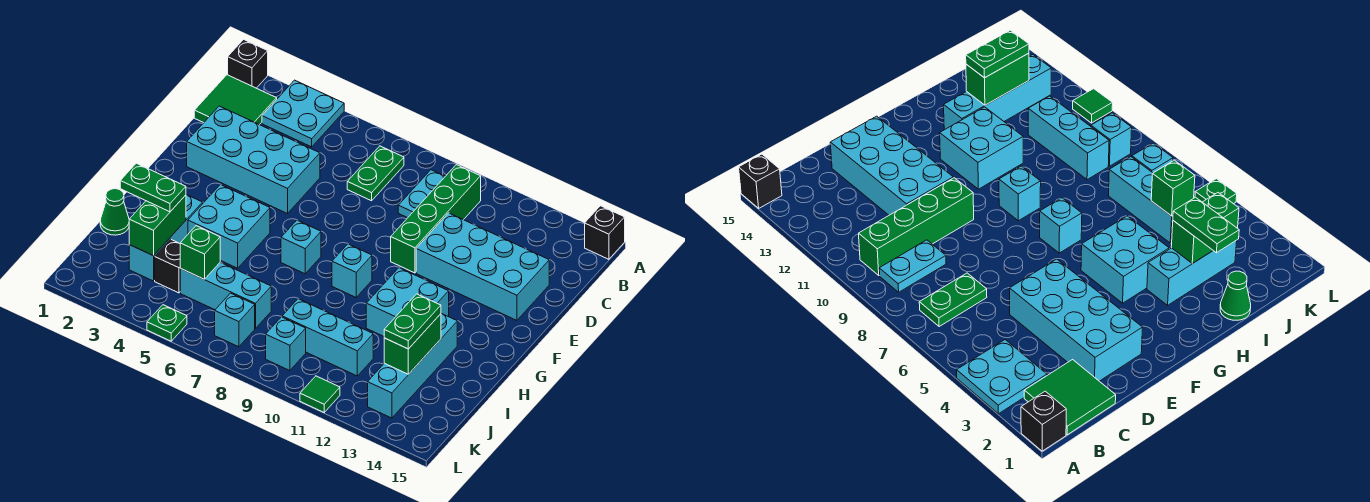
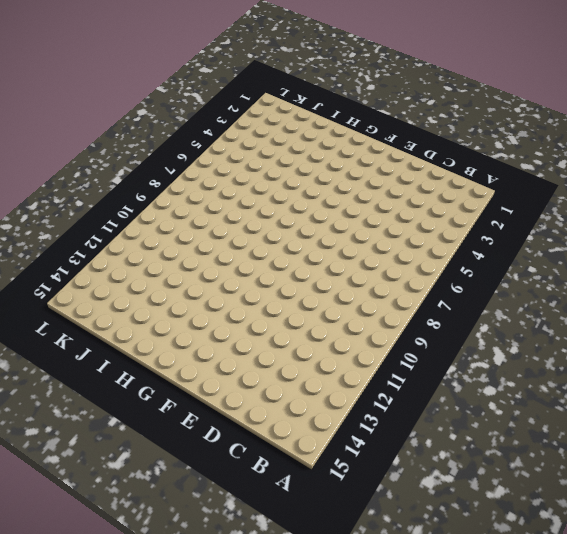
none -> black brick A1 level 1
none -> cyan plate A3:B4 level 1
none -> black brick A15 level 1

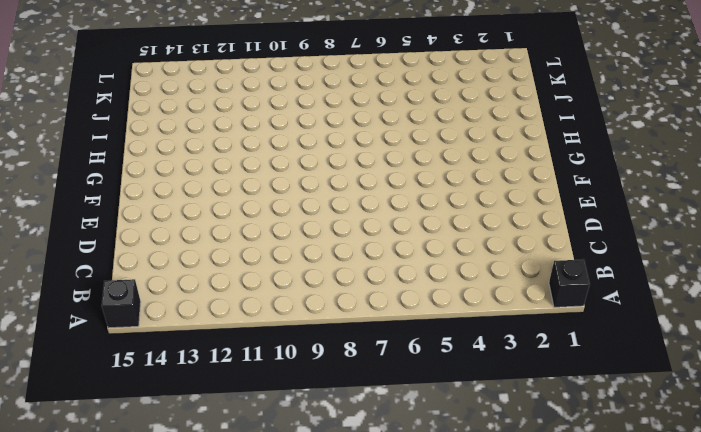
none -> cyan plate A3:B4 level 1
none -> green tile B1:C2 level 1
none -> green plate B7:C7 level 1

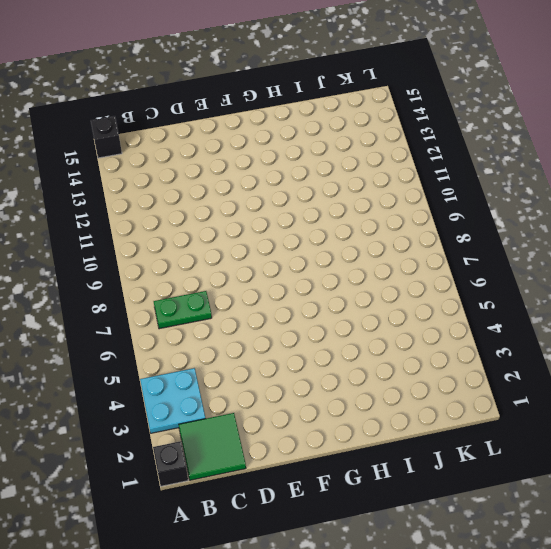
none -> cyan plate B9:C9 level 1
none -> green brick B10:E10 level 1
none -> cyan brick D2:E5 level 1

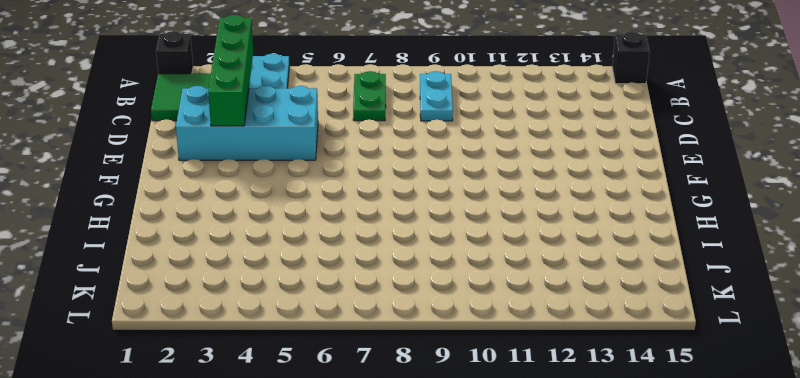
green brick B3:E3 level 2 -> green brick B10:E10 level 1
none -> cyan brick D11:E14 level 1
none -> cyan brick G4:H5 level 1
none -> cyan brick G7 level 1

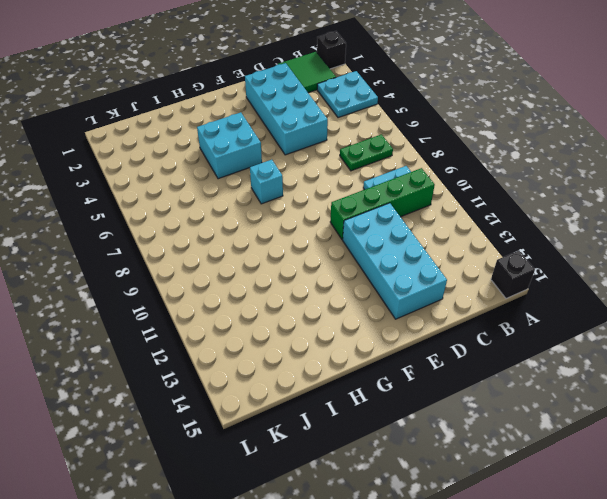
none -> cyan brick G9 level 1
none -> cyan brick G11:H12 level 1
none -> cyan brick H3:J3 level 1

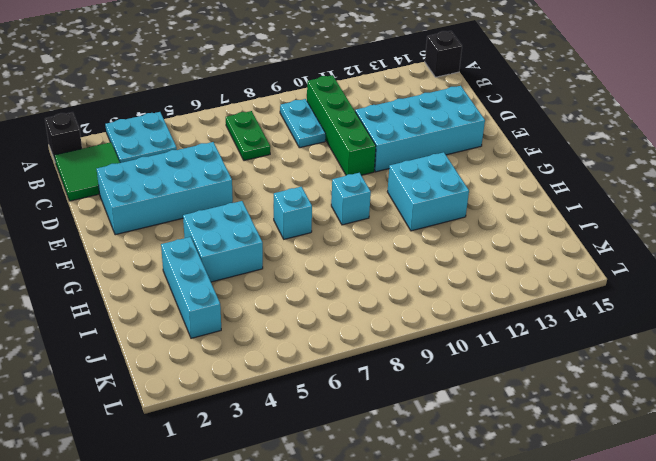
none -> cyan brick H13:K13 level 1
none -> green cone I1 level 1
none -> black brick J4 level 1

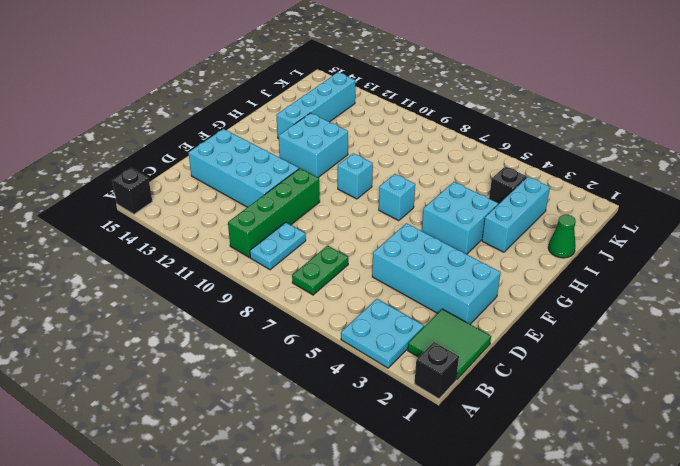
none -> cyan brick J5:J7 level 1
none -> cyan brick J9:J11 level 1
none -> cyan brick K7 level 1

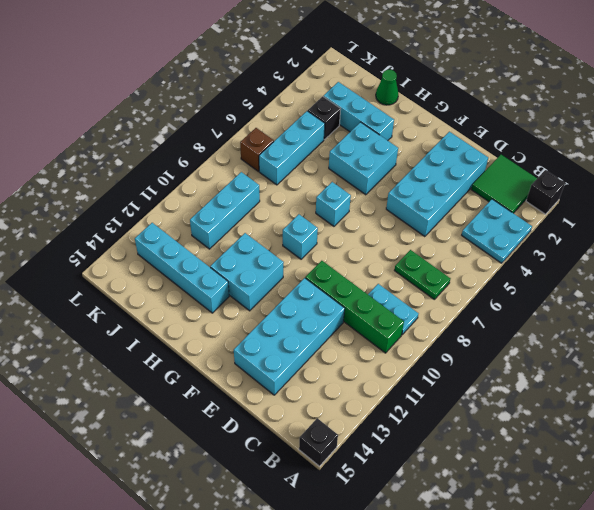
brown brick K7 level 1 -> cyan brick K7 level 1
none -> cyan brick K9 level 1
none -> green plate L5 level 1
none -> green tile L11 level 1

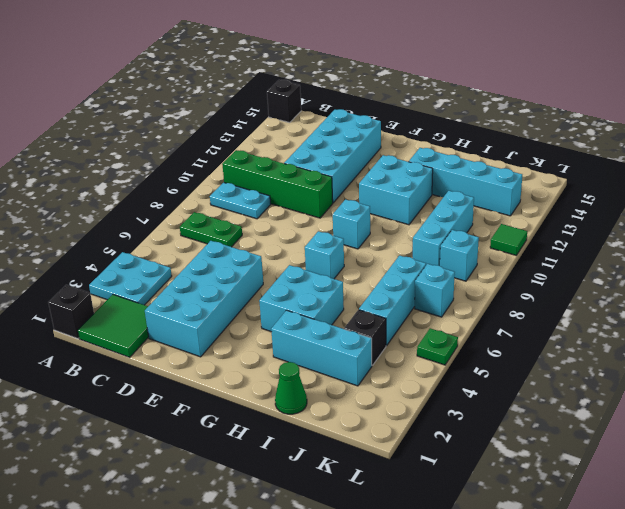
none -> green brick I3:J3 level 2
none -> green brick I13:J13 level 2
none -> green brick J5 level 2

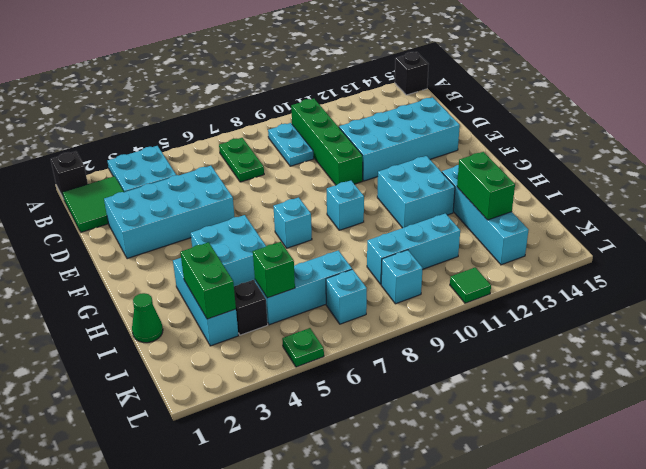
none -> green plate I2:I3 level 3
none -> green plate I13:J13 level 3

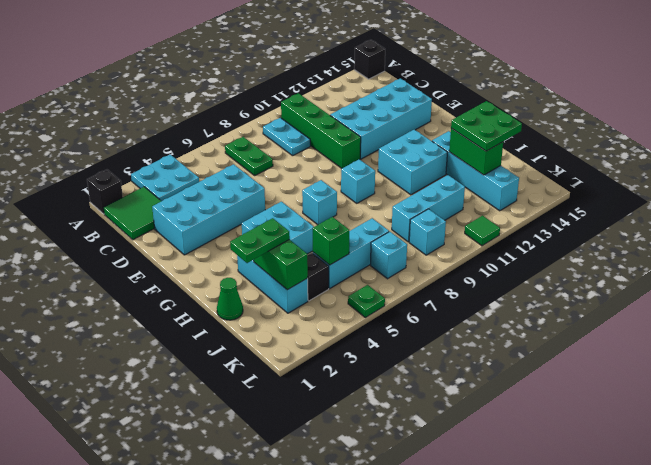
green plate I13:J14 level 3 -> green plate I13:J13 level 3

